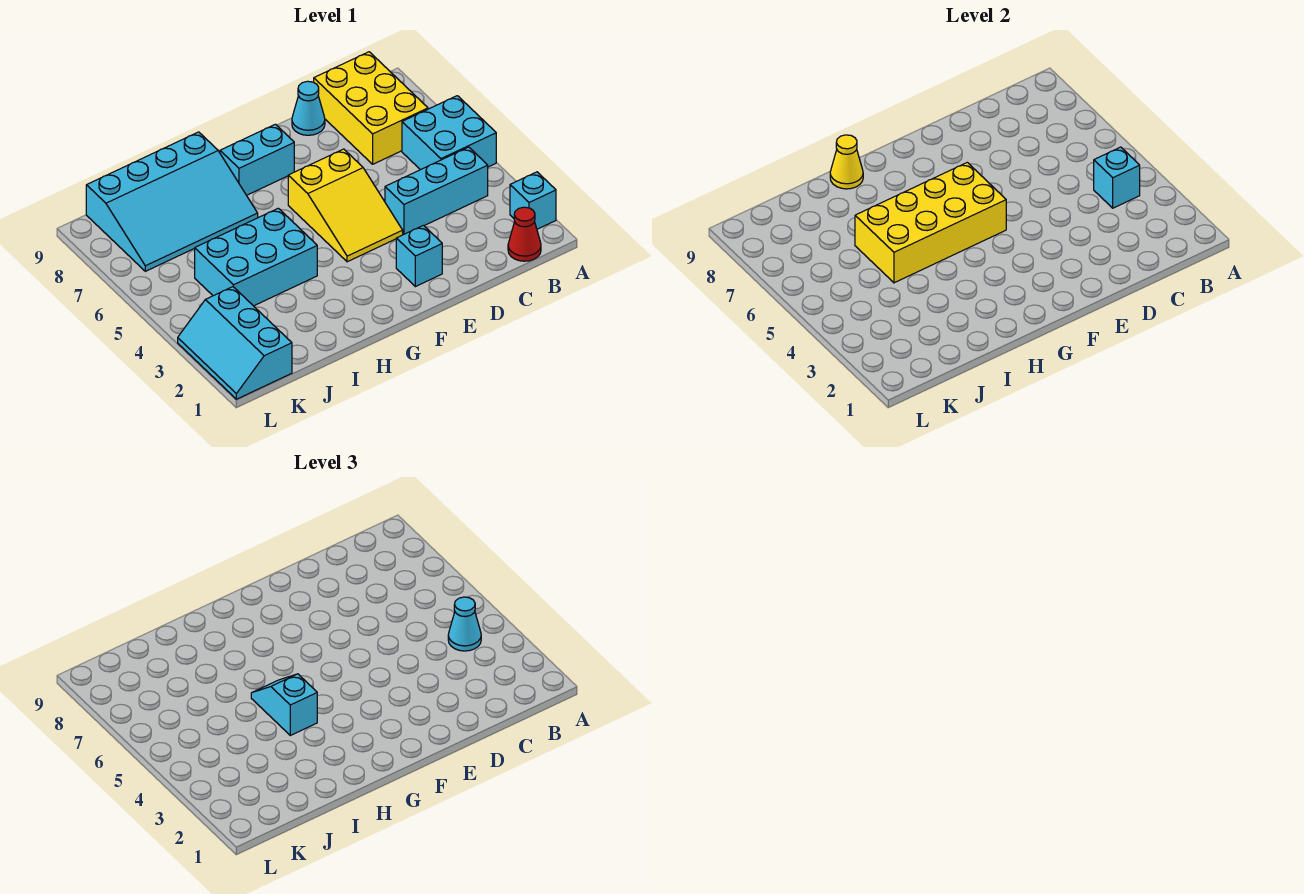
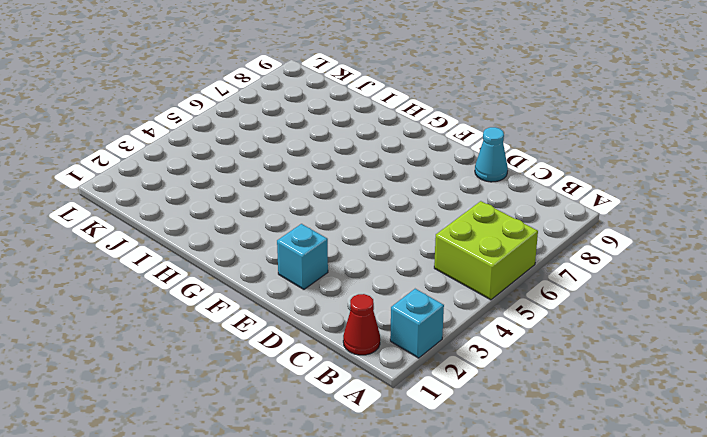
lime brick A5:B6 level 1 -> cyan brick A5:B6 level 1
none -> cyan brick B4:D4 level 1
none -> yellow brick B7:C9 level 1
none -> yellow slope E4:F6 level 1 top 6

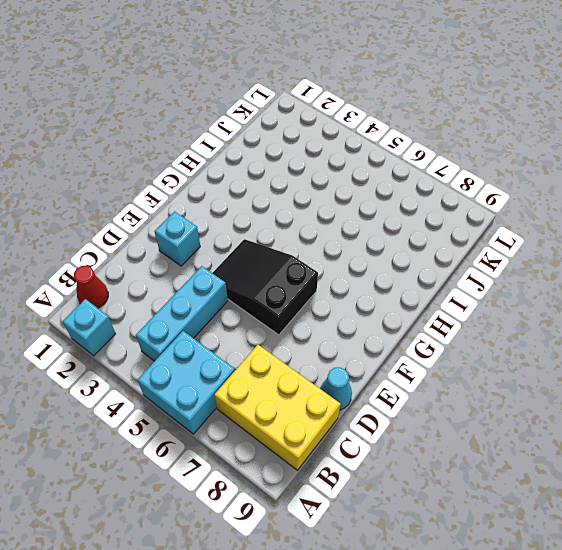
black slope E4:F6 level 1 top 6 -> yellow slope E4:F6 level 1 top 6
none -> cyan brick F8:G8 level 1
none -> cyan brick H4:J5 level 1
none -> cyan slope H7:K9 level 1 top 9

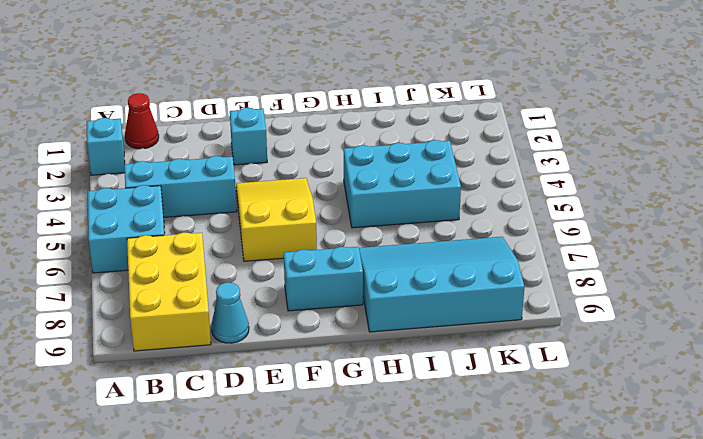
none -> cyan slope K1:L3 level 1 top K
none -> cyan brick B4 level 2
none -> yellow brick F5:I6 level 2

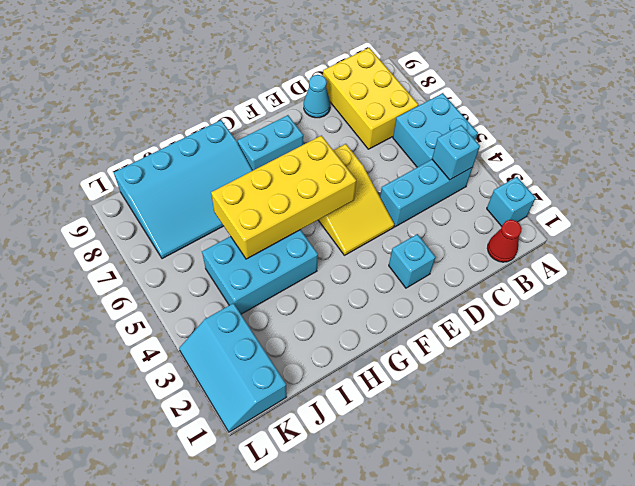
none -> yellow cone H9 level 2
none -> cyan cone B4 level 3
none -> cyan slope H4:H5 level 3 top 4

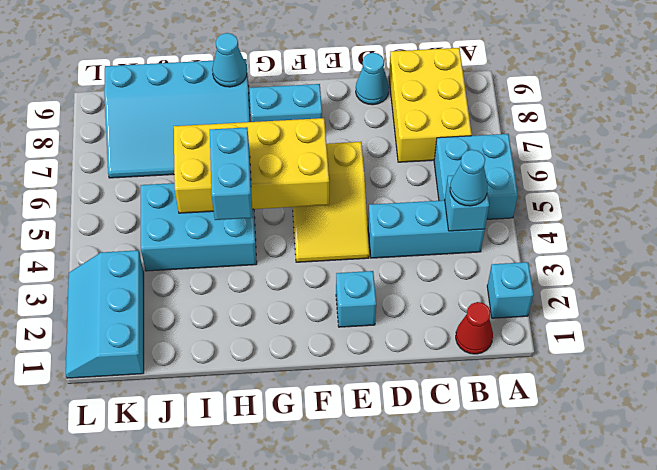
cyan brick H4:H5 level 3 -> cyan slope H4:H5 level 3 top 4
cyan cone H9 level 2 -> yellow cone H9 level 2

